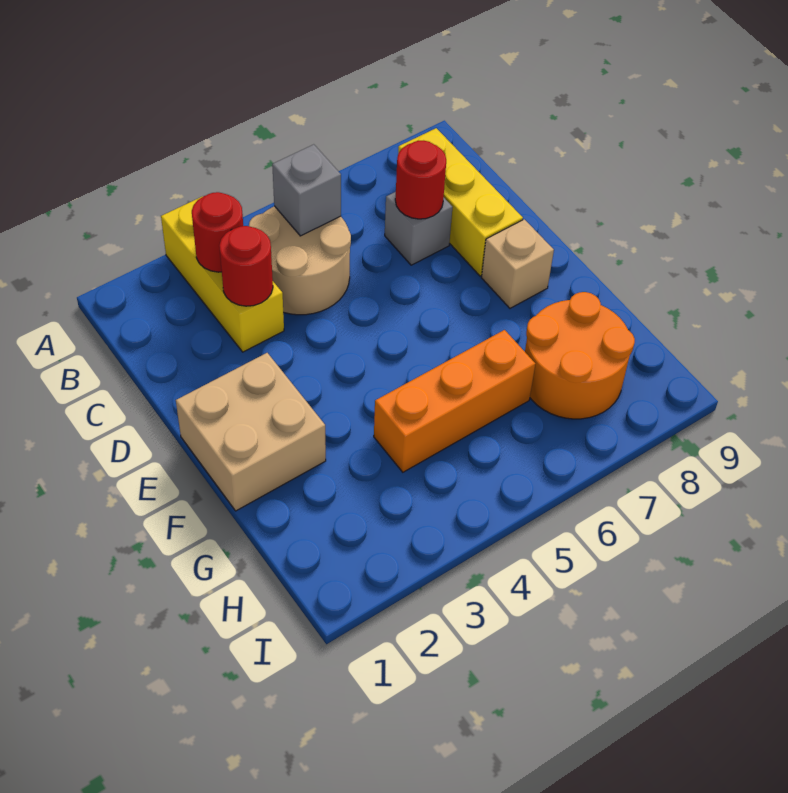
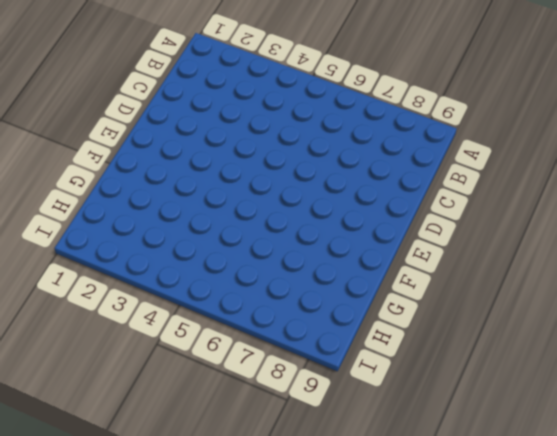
none -> yellow brick A3:C3 level 1
none -> tan round brick B4:C5 level 1
none -> yellow brick B8:D8 level 1

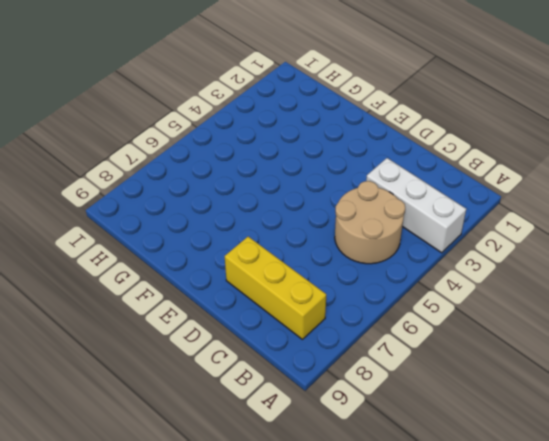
white brick A3:C3 level 1 -> yellow brick A3:C3 level 1
none -> grey brick C7 level 1
none -> tan brick E1:F2 level 1
none -> tan brick E8 level 1

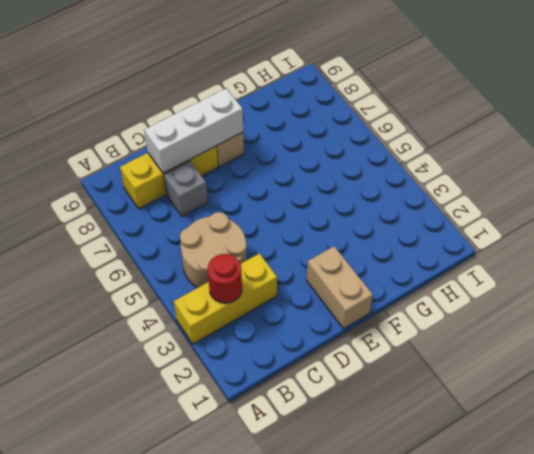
white brick C8:E8 level 2 -> none
tan brick E1:E2 level 1 -> tan brick E1:F2 level 1
none -> orange brick G4:G6 level 1
none -> orange round brick G7:H8 level 1
none -> grey brick B5 level 2

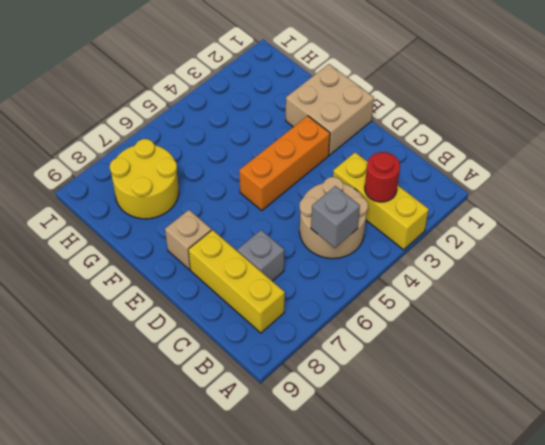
orange brick E3:E5 level 1 -> orange brick G4:G6 level 1
yellow round brick G7:H8 level 1 -> orange round brick G7:H8 level 1
none -> red round brick C3 level 2
none -> red round brick C7 level 2

